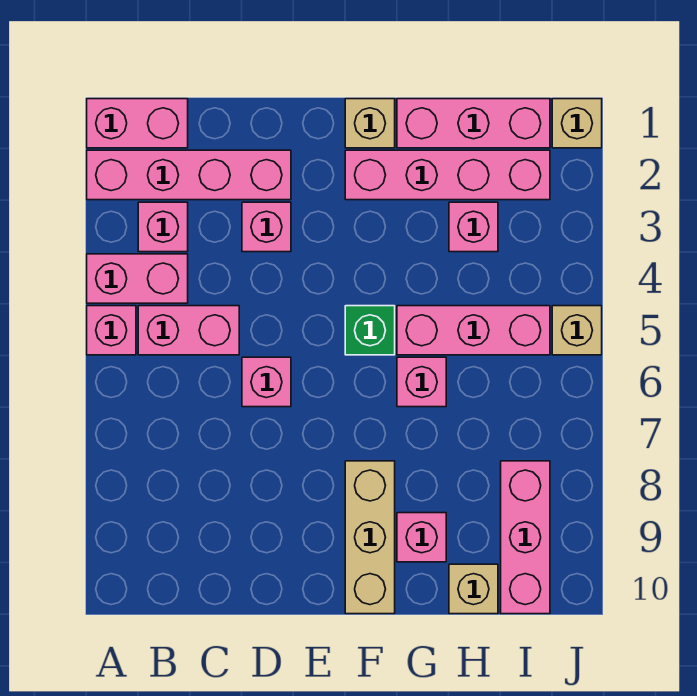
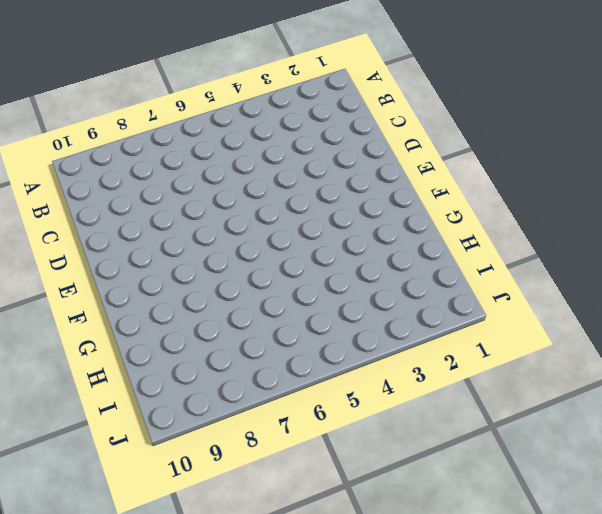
none -> pink brick A1:B1 level 1
none -> pink brick A2:D2 level 1
none -> pink brick A4:B4 level 1

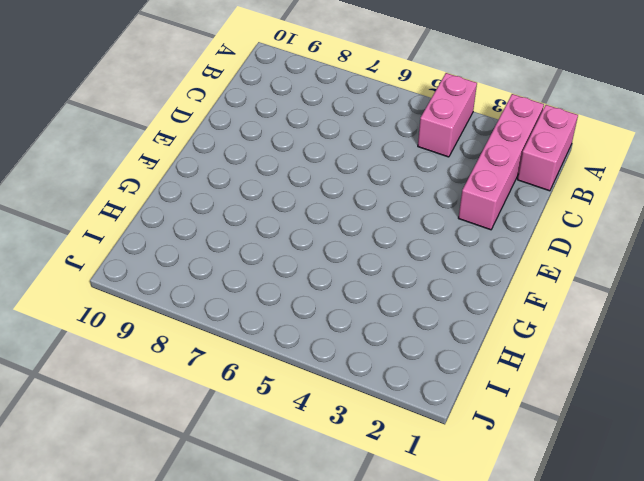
none -> pink brick A5 level 1
none -> pink brick B3 level 1
none -> pink brick B5:C5 level 1

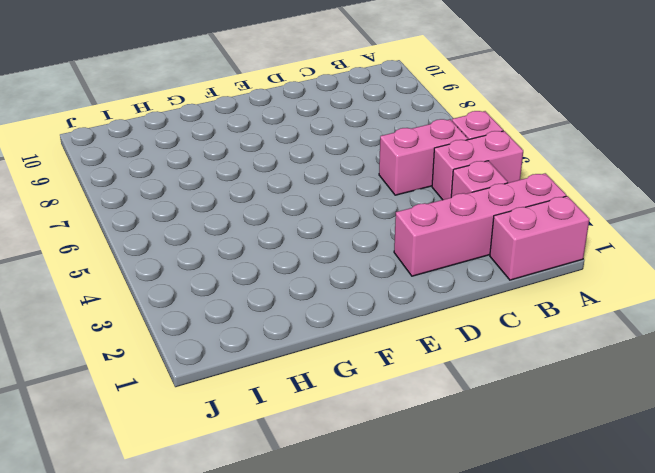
none -> pink brick D3 level 1
none -> pink brick D6 level 1
none -> tan brick F1 level 1

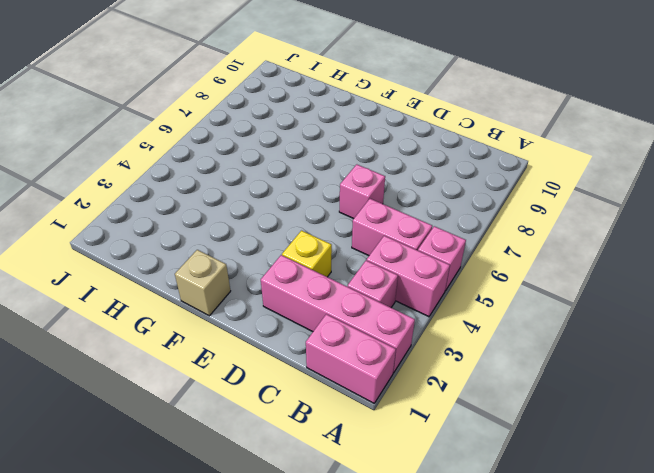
yellow brick D3 level 1 -> pink brick D3 level 1
none -> pink brick F2:I2 level 1
none -> green brick F5 level 1
none -> tan brick F8:F10 level 1

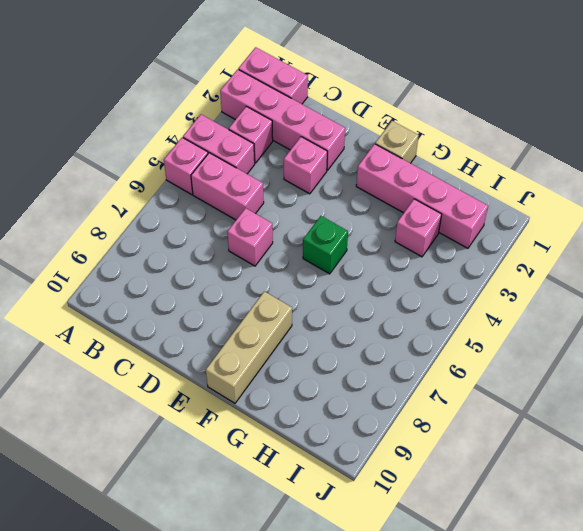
none -> pink brick G1:I1 level 1
none -> pink brick G5:I5 level 1
none -> pink brick G6 level 1

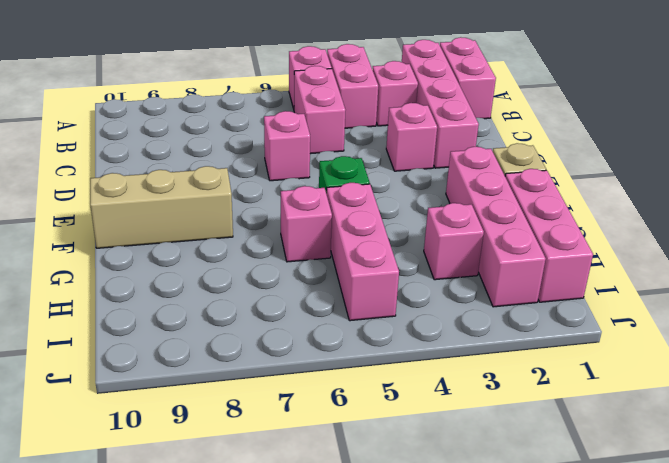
none -> pink brick G9 level 1
none -> tan brick H10 level 1
none -> pink brick I8:I10 level 1

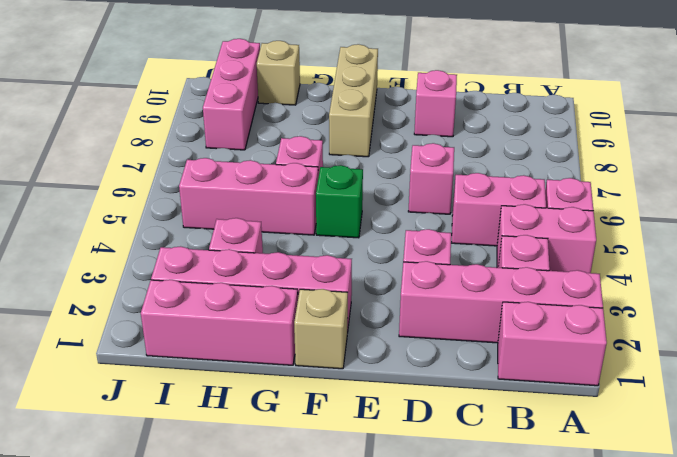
pink brick D9 level 1 -> pink brick G9 level 1
none -> tan brick J1 level 1
none -> tan brick J5 level 1

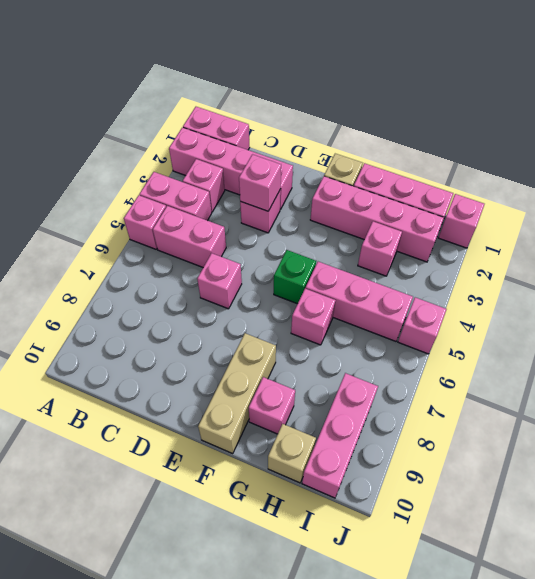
pink brick D3 level 2 -> none
pink brick J1 level 1 -> tan brick J1 level 1
pink brick J5 level 1 -> tan brick J5 level 1

